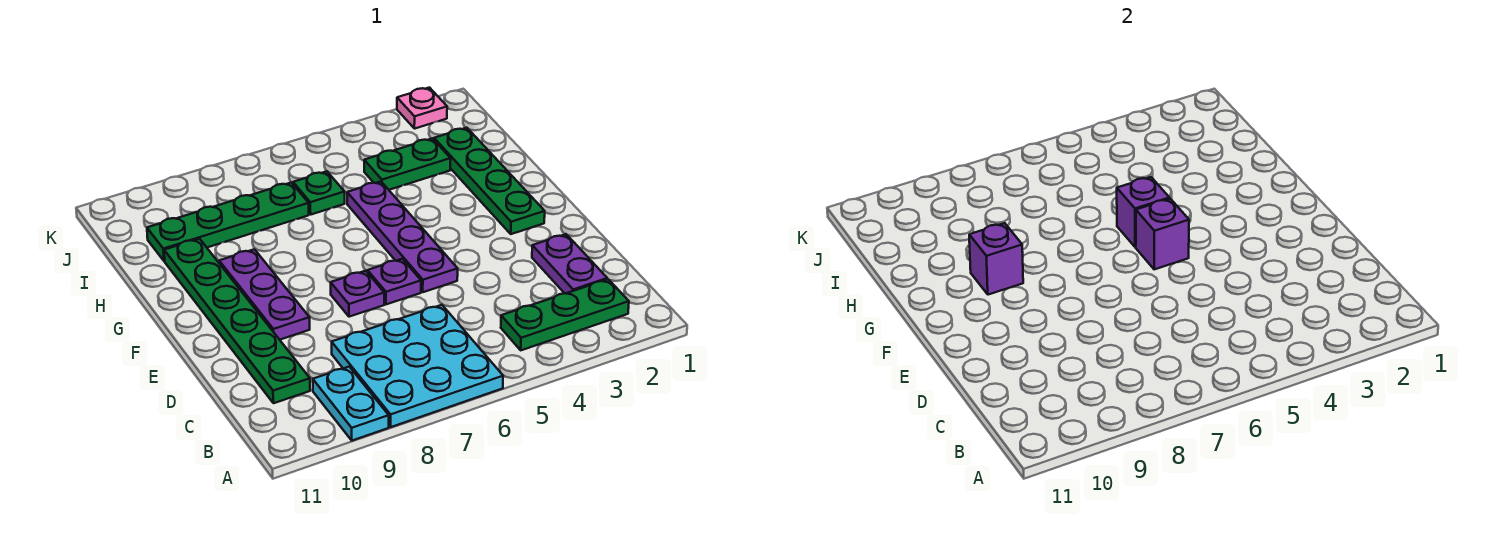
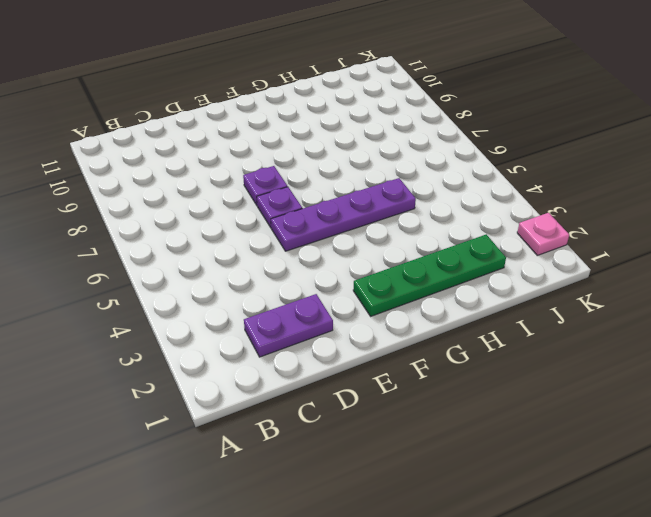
none -> cyan plate A6:C8 level 1
none -> cyan plate A9:B9 level 1
none -> green plate B2:B4 level 1

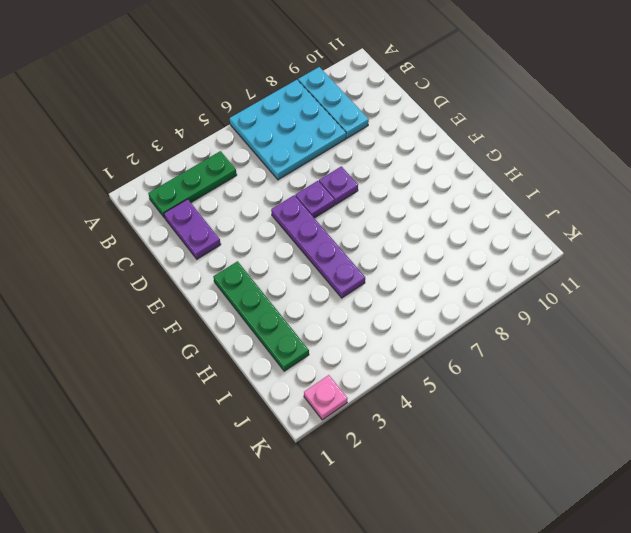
cyan plate A9:C9 level 1 -> cyan plate A9:B9 level 1
none -> green plate C10:H10 level 1
none -> purple plate E9:G9 level 1
none -> green plate I3:I4 level 1

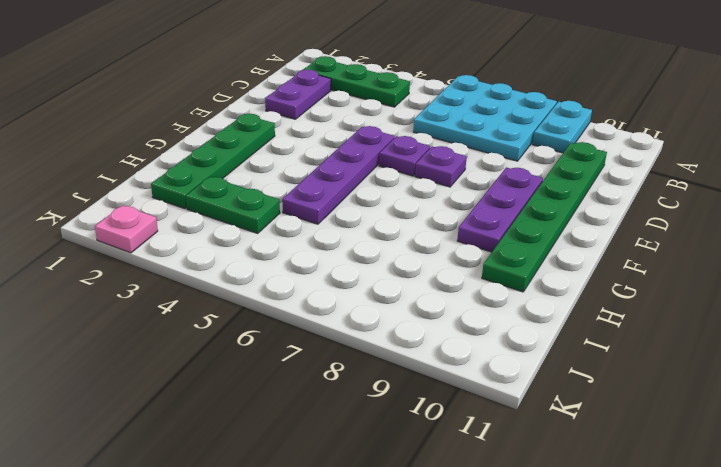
none -> green plate I6 level 1
none -> green plate I7:I10 level 1
none -> purple brick F5 level 2

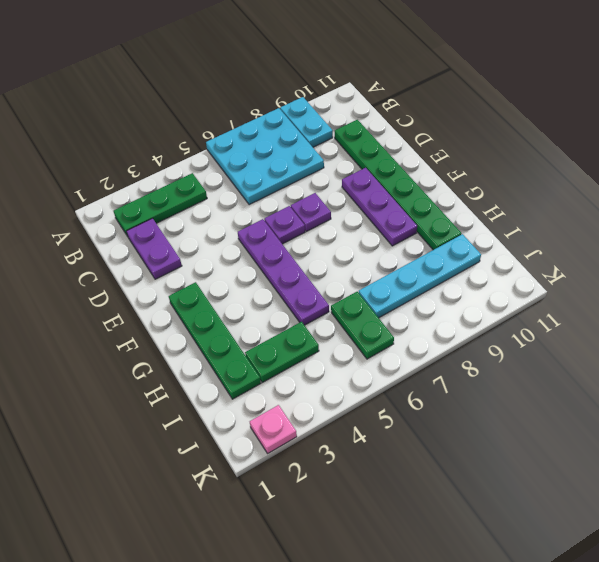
green plate I6:J6 level 1 -> green plate I6 level 1
cyan plate I7:I10 level 1 -> green plate I7:I10 level 1
none -> purple brick F5 level 2
none -> purple brick G5 level 2
none -> purple brick G9 level 2

